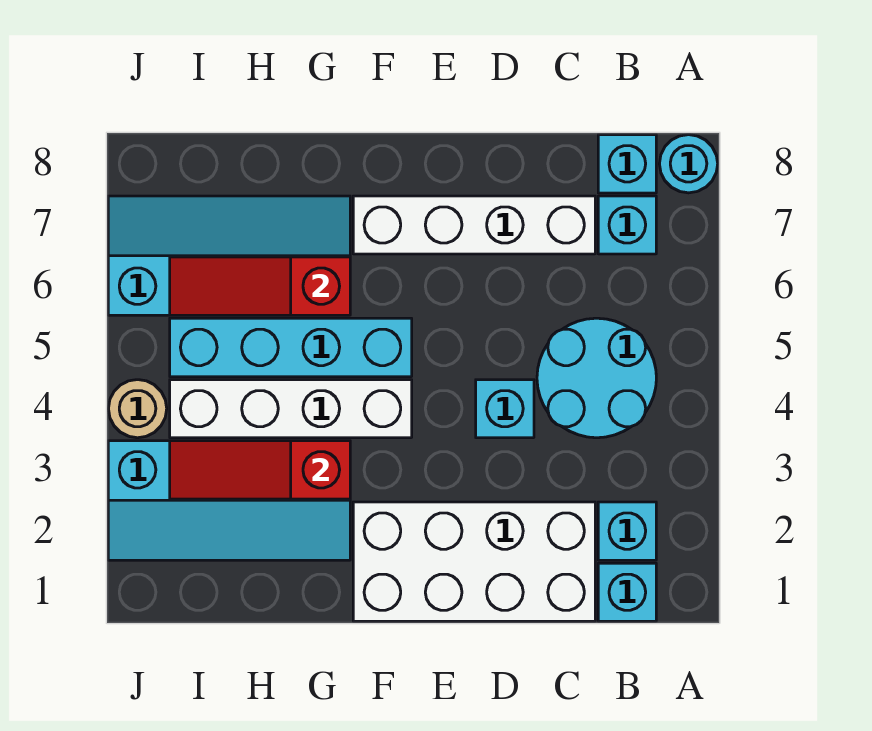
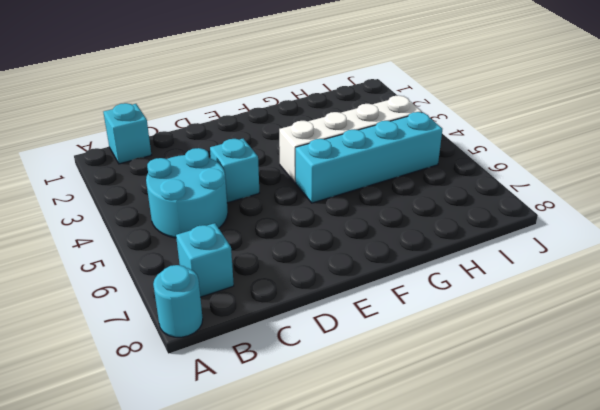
none -> cyan brick B2 level 1
none -> cyan brick B8 level 1
none -> white brick C1:F2 level 1

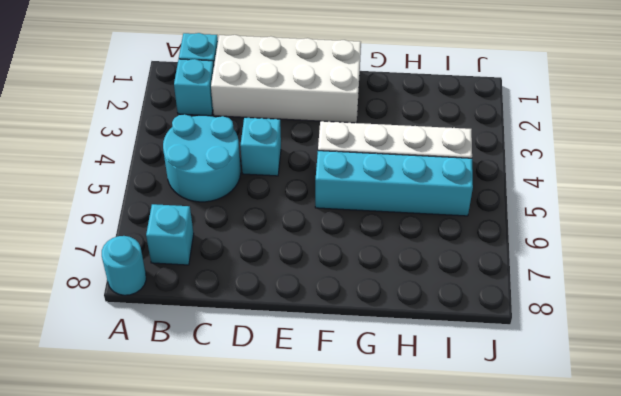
none -> cyan brick B8 level 1
none -> white brick C7:F7 level 1
none -> cyan slope G2:J3 level 1 top 3

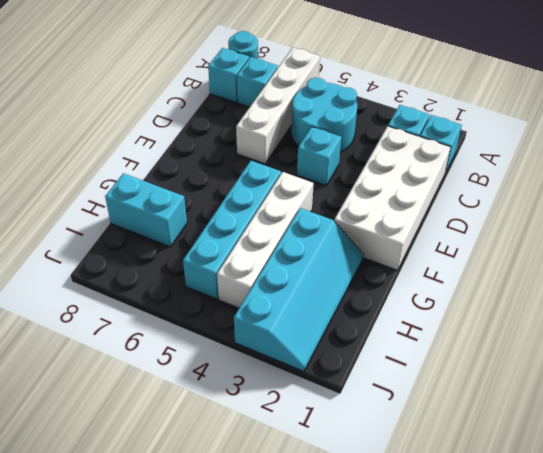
white brick A6:D6 level 1 -> white brick C7:F7 level 1
cyan brick H7:H8 level 1 -> cyan slope G6:J7 level 1 top 6
none -> tan round brick J4 level 1
none -> red slope G3:I3 level 2 top G
none -> red slope G6:I6 level 2 top G

